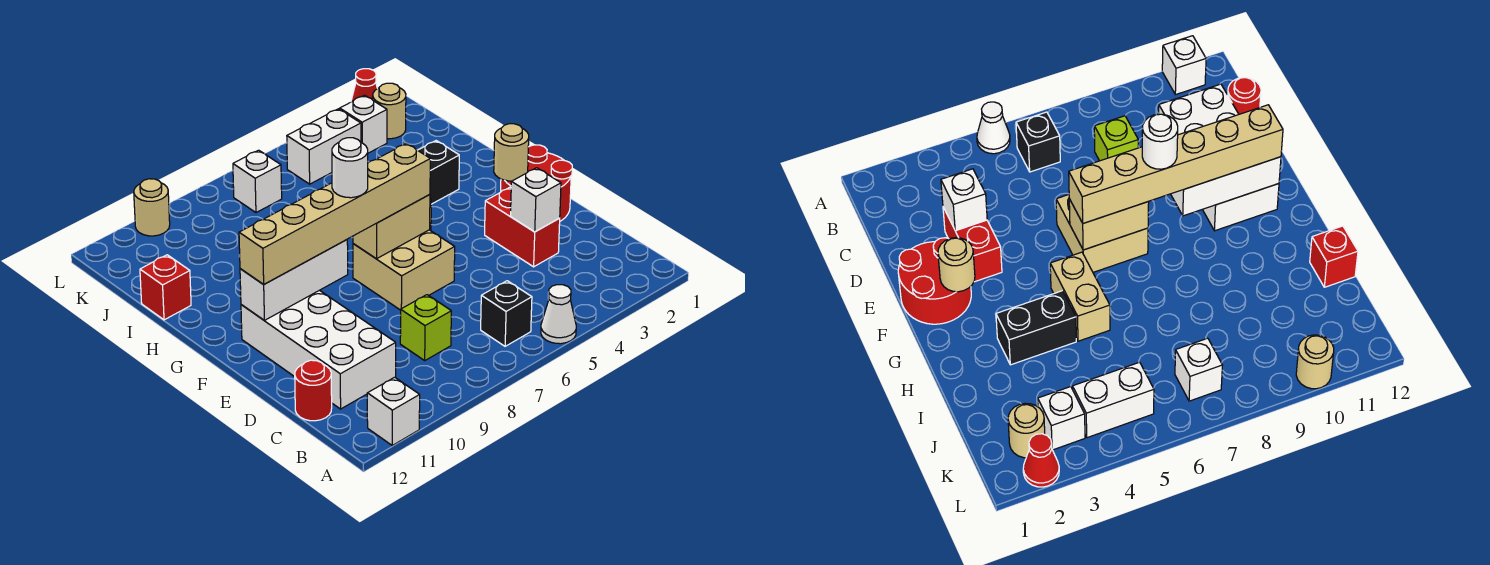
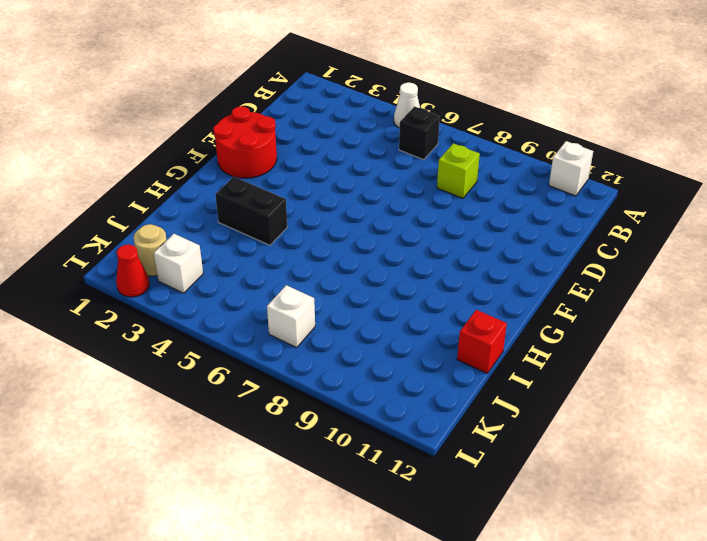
none -> white brick C10:F11 level 1
none -> red round brick C12 level 1
none -> red brick D3:E3 level 1

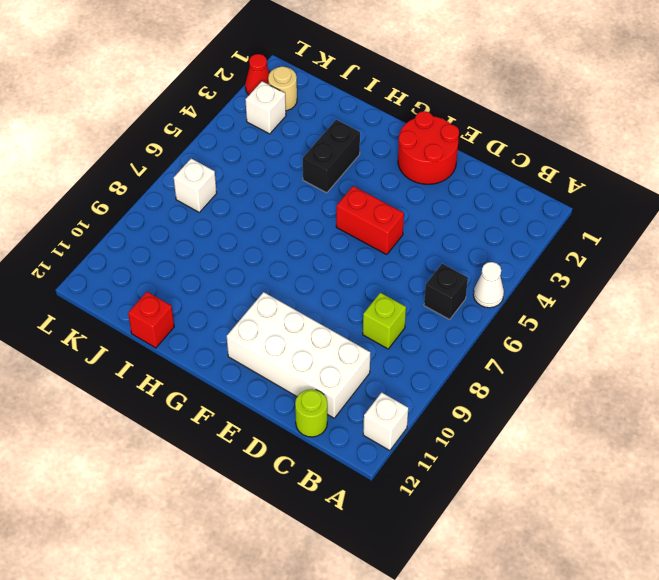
lime round brick C12 level 1 -> red round brick C12 level 1
red brick E5:F5 level 1 -> red brick D3:E3 level 1
none -> tan brick E6:F7 level 1
none -> tan brick G5:H5 level 1
none -> white brick K4:K5 level 1

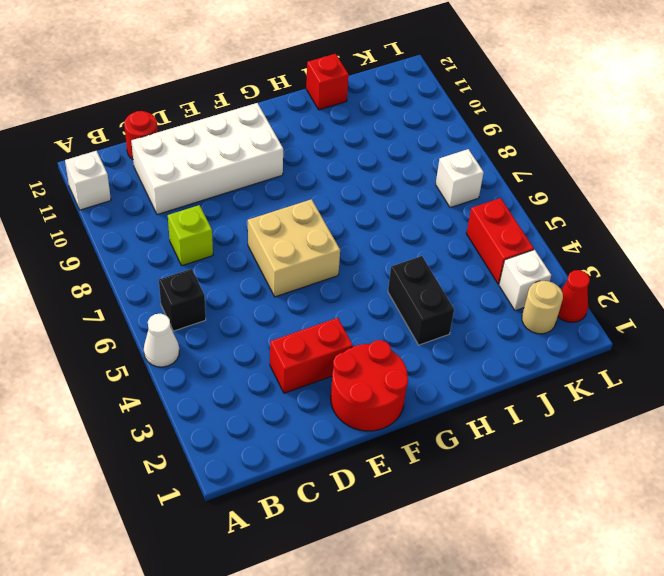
red brick K4:K5 level 1 -> white brick K4:K5 level 1
none -> tan brick G5:H5 level 1
none -> tan round brick L10 level 1
none -> white brick D3 level 2

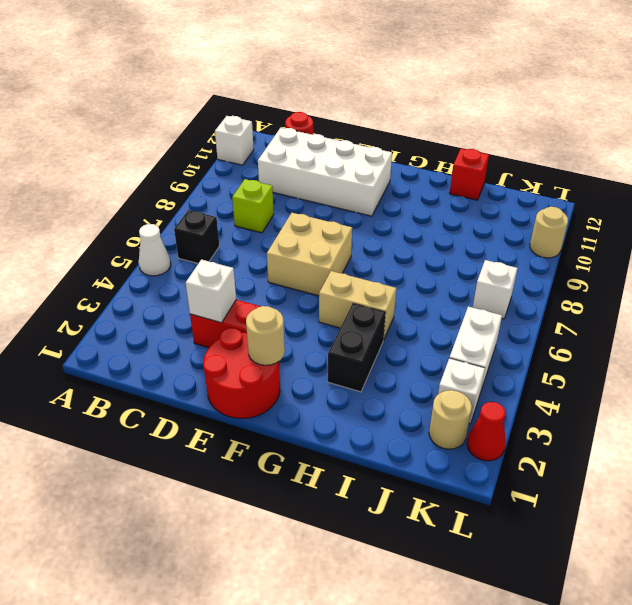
none -> tan brick F6:F7 level 2
none -> white brick F9:F11 level 2
none -> tan brick F6:F11 level 3

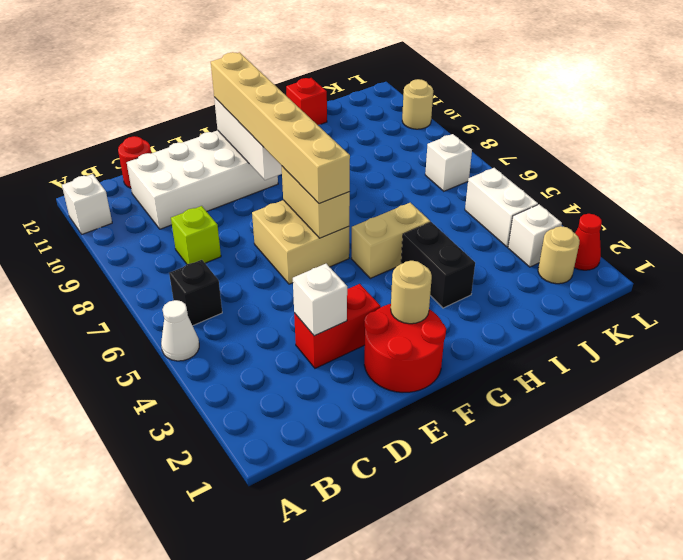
none -> white round brick F8 level 4

